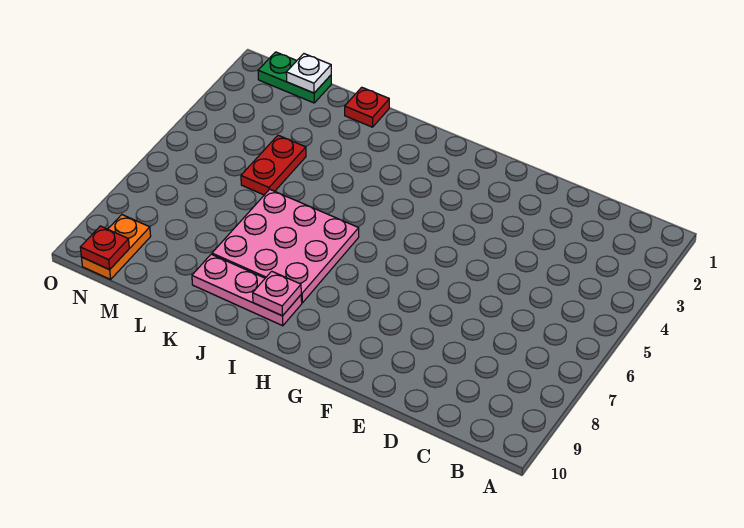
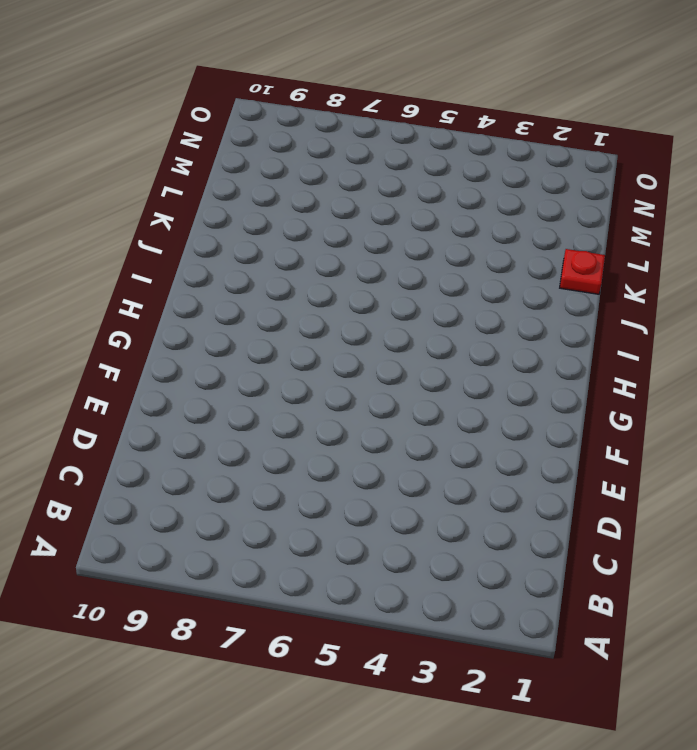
none -> pink plate I6:K8 level 1
none -> pink plate I9:K9 level 1

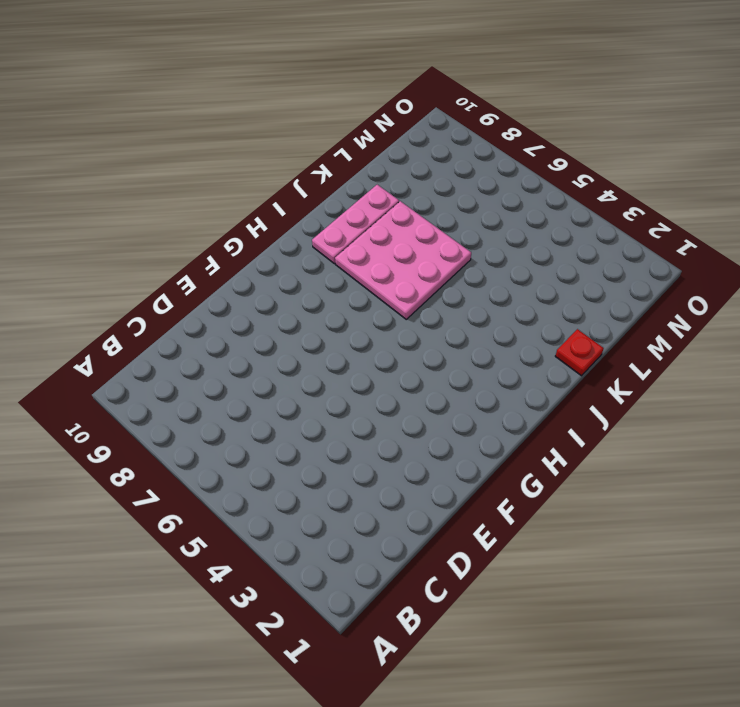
none -> red plate L4:L5 level 1
none -> green plate M1:N1 level 1

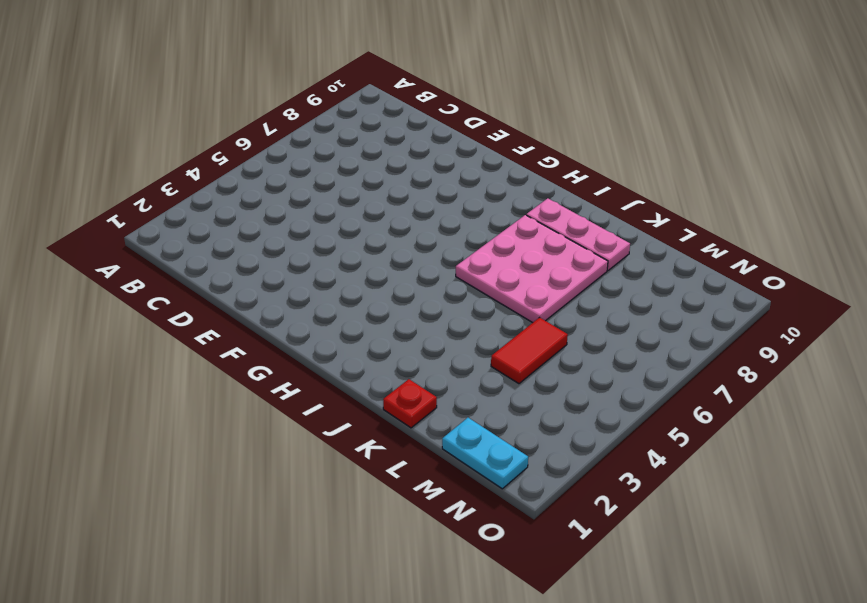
red tile L4:L5 level 1 -> red plate L4:L5 level 1
cyan plate M1:N1 level 1 -> green plate M1:N1 level 1
none -> orange plate N9:N10 level 1
none -> pink plate I9 level 2

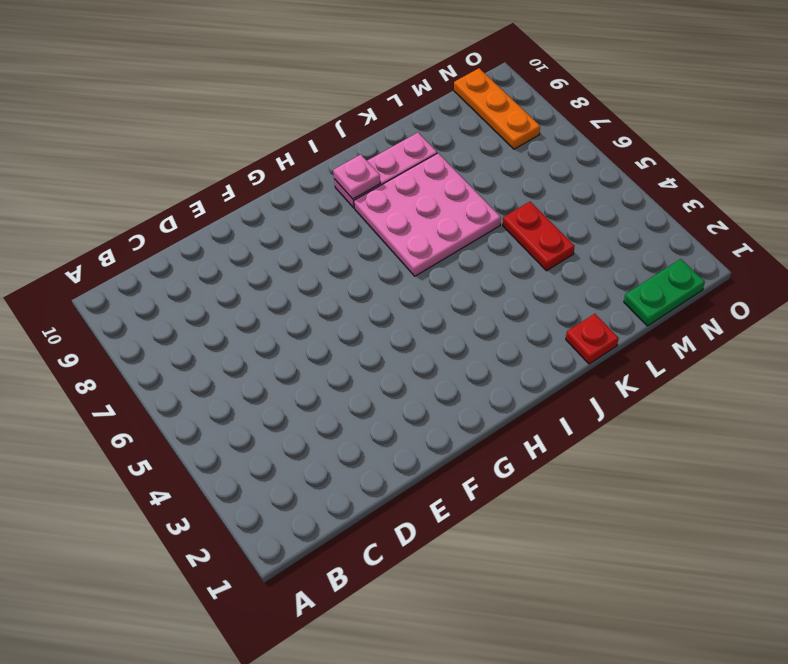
orange plate N8:N10 level 1 -> orange plate N9:N10 level 1
none -> white plate M1 level 2
none -> red plate N10 level 2

